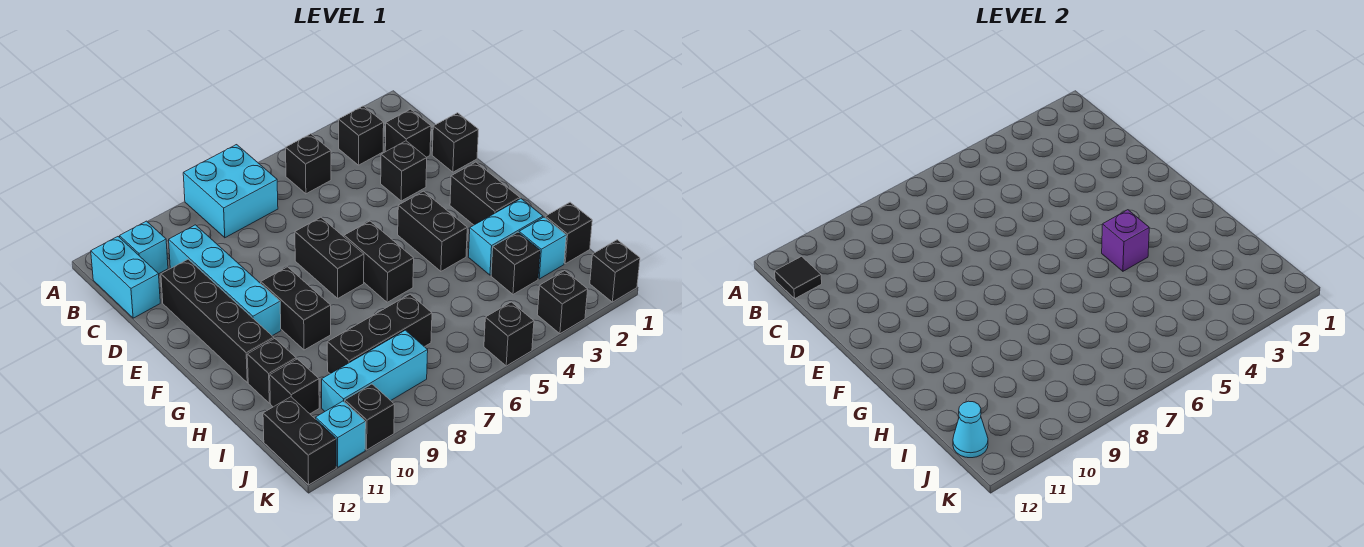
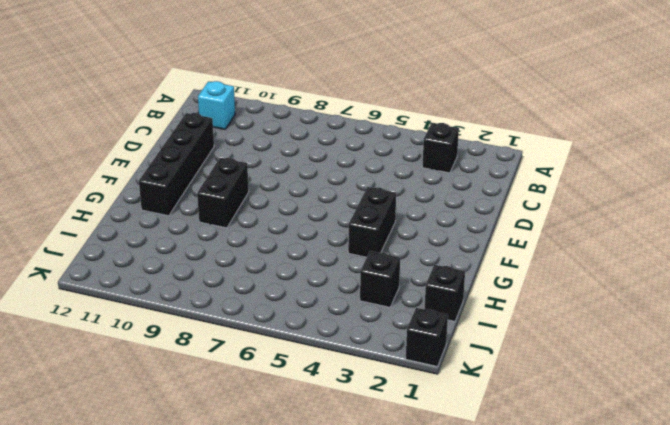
none -> cyan brick A7:B8 level 1
none -> black brick B5 level 1
none -> cyan brick B12:C12 level 1
none -> black brick C2 level 1

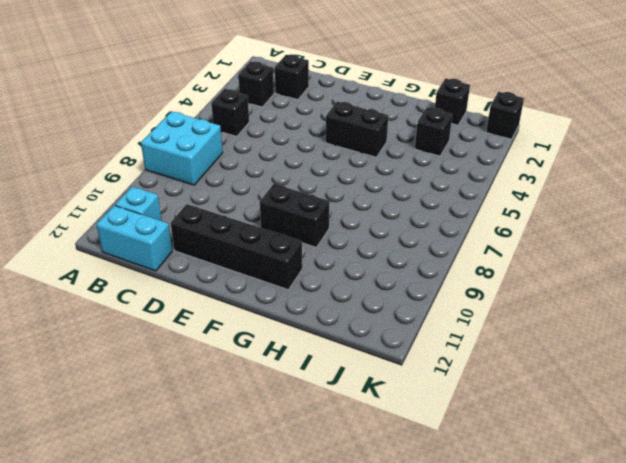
none -> cyan brick C10:F10 level 1
none -> black brick D1 level 1
none -> black brick D3 level 1
none -> black brick E7:F7 level 1

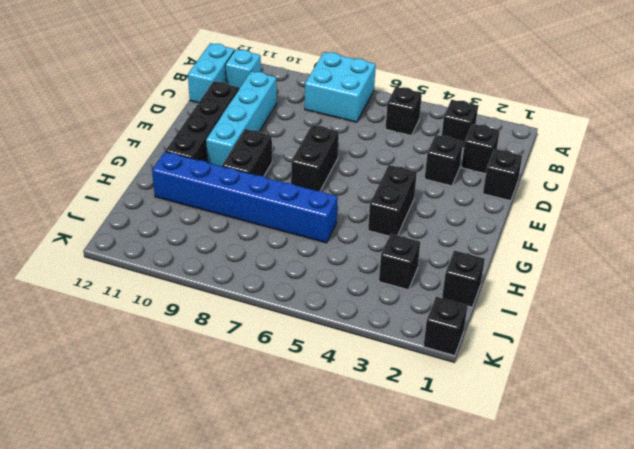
blue brick H6:H11 level 1 -> black brick H11 level 1
none -> black brick F2:G2 level 1
none -> black brick F6:G6 level 1
none -> cyan brick H2:H3 level 1
none -> cyan brick I2 level 1

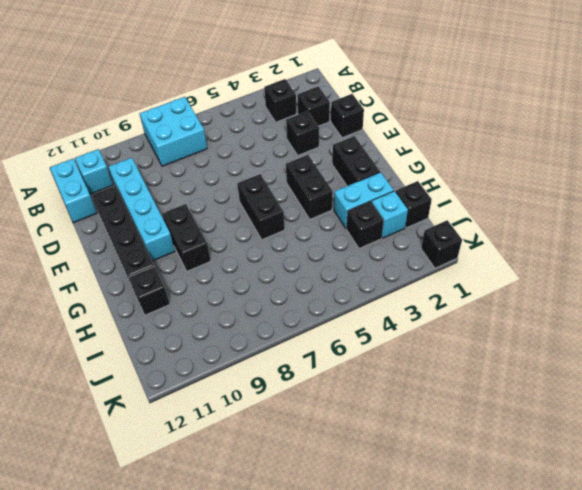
none -> black brick B5 level 1
none -> black brick E7:F7 level 1
none -> black brick I7:I9 level 1
none -> black brick I11 level 1

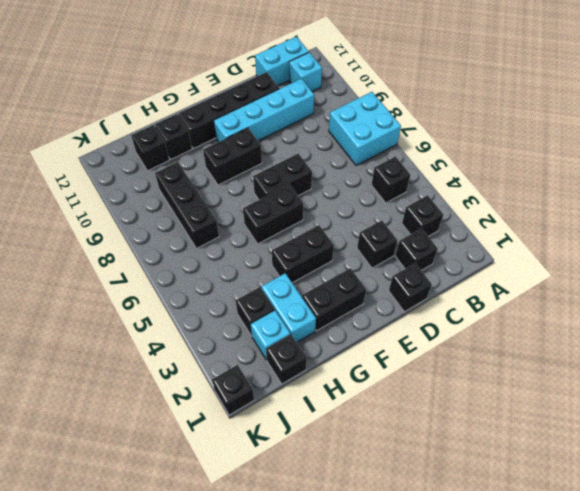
none -> cyan brick J8:J10 level 1
none -> black brick J12:K12 level 1
none -> black brick K3 level 1
none -> black brick K5 level 1

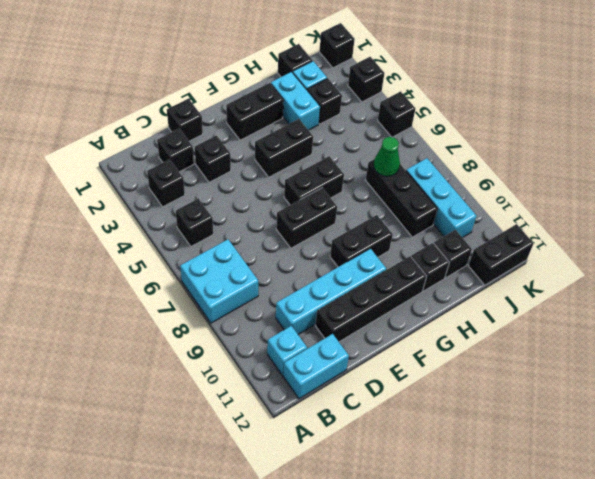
green cone I7 level 2 -> none
none -> black brick K10 level 1
none -> cyan brick K11 level 1
none -> black tile B12 level 2
none -> purple brick G4 level 2

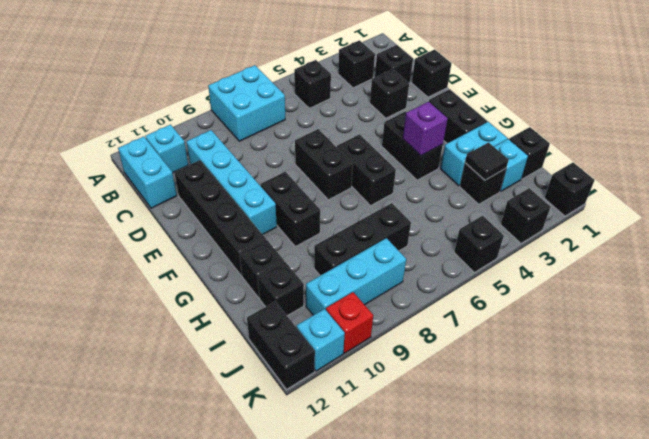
black tile I3 level 2 -> black tile B12 level 2
red brick K10 level 1 -> black brick K10 level 1
none -> cyan cone J12 level 2

